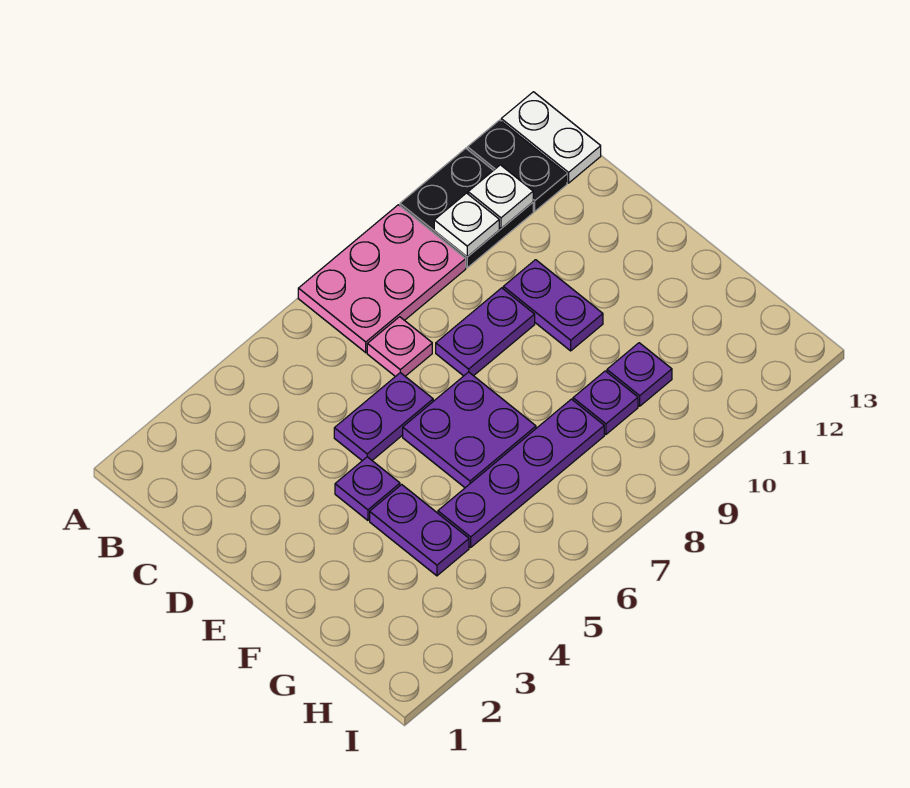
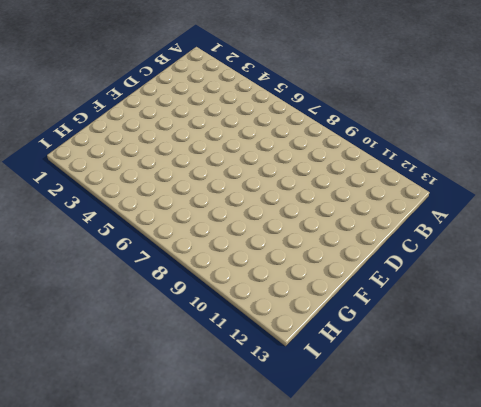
none -> pink plate A7:B9 level 1
none -> black plate A10:B11 level 1
none -> black plate A12:B12 level 1

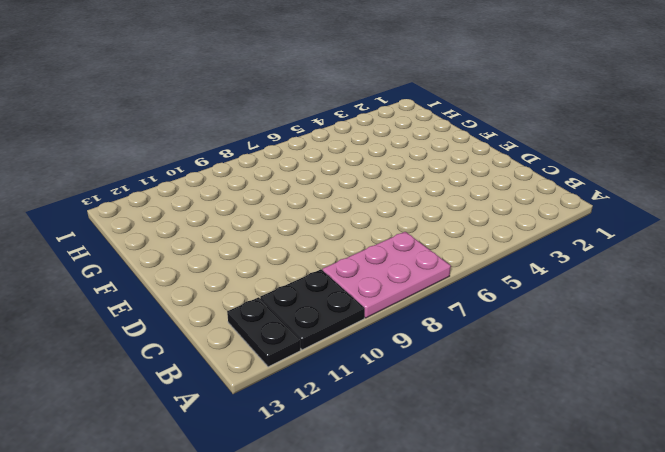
none -> white plate A13:B13 level 1
none -> pink plate C7 level 1
none -> purple plate D5:D6 level 1

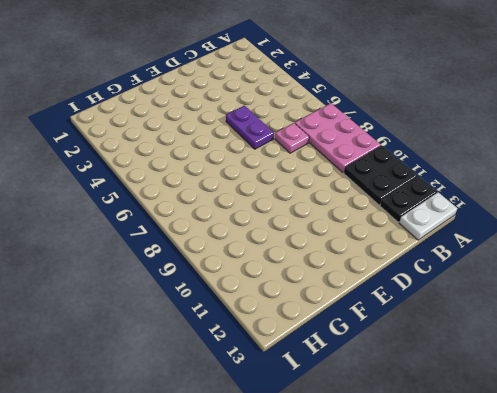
none -> purple plate D8:D9 level 1
none -> purple plate D10:E10 level 1
none -> purple plate E4 level 1

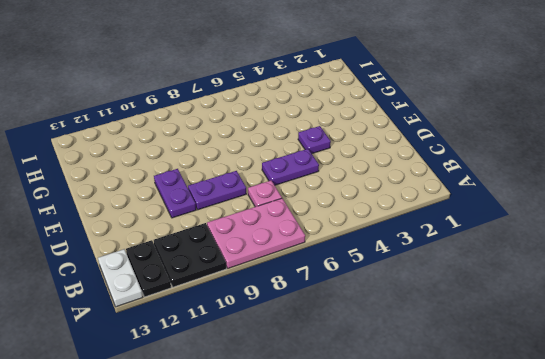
none -> purple plate E6:F7 level 1
none -> purple plate F4:G4 level 1
none -> purple plate G5:G8 level 1

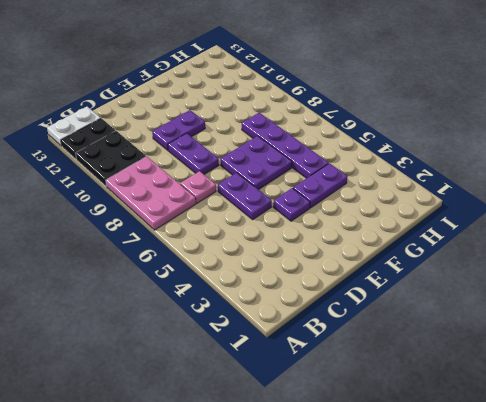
none -> purple plate G9 level 1
none -> purple plate G10 level 1
none -> white plate B10 level 2

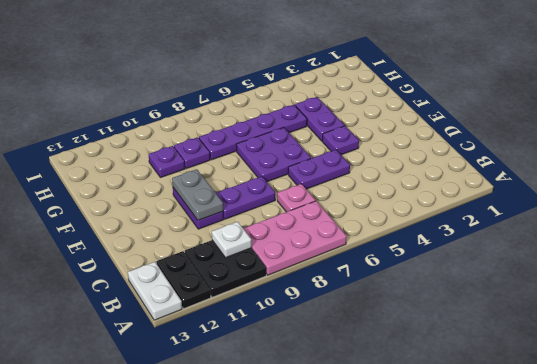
grey plate D10:E10 level 2 -> none
none -> white plate B11 level 2

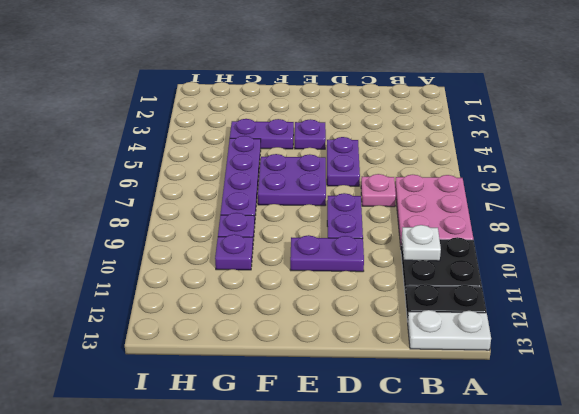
none -> white plate B11 level 2

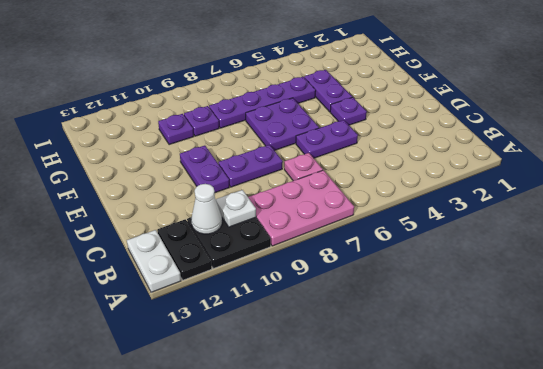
white cone B11 level 2 -> white plate B11 level 2

